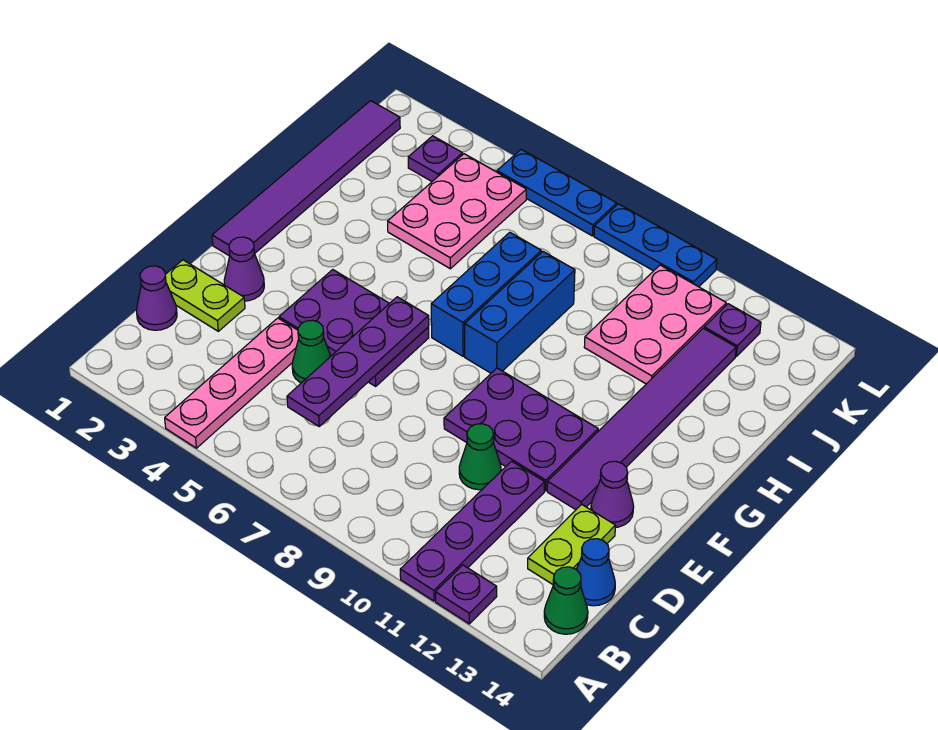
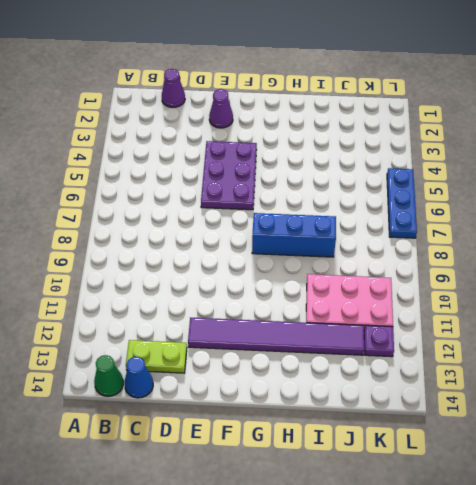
none -> pink plate A4:D4 level 1
none -> purple plate A11:D11 level 1
none -> purple plate A12 level 1

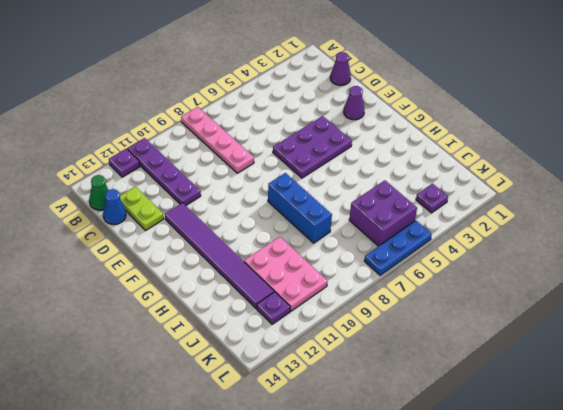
pink plate A8:D8 level 1 -> pink plate A4:D4 level 1
purple brick J5:K6 level 1 -> pink plate I4:K5 level 1
none -> lime plate D1:D2 level 1
none -> green cone D5 level 1
none -> green cone D10 level 1

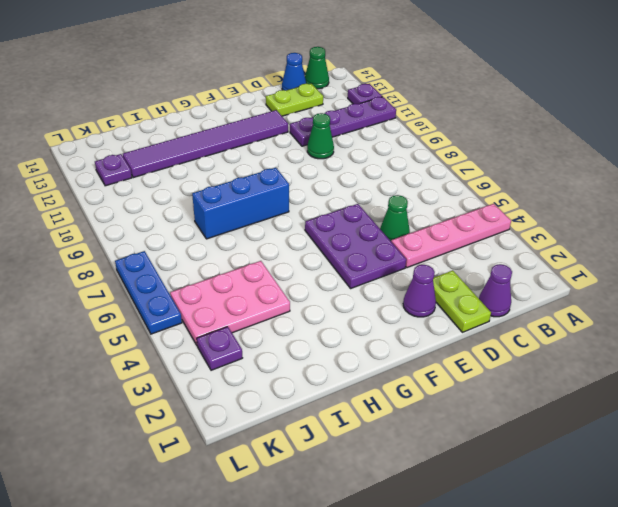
none -> purple plate E9:F11 level 1
none -> purple cone E13 level 1
none -> purple tile F1:K1 level 1

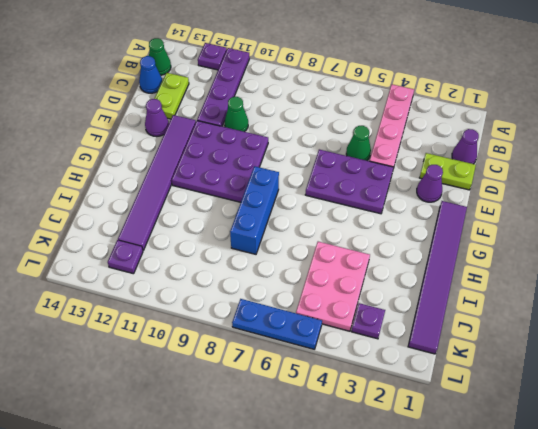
purple plate E9:G11 level 1 -> purple plate E9:F11 level 1
none -> blue brick G7:I7 level 1
none -> pink plate I10:K11 level 1
none -> blue plate L8:L10 level 1

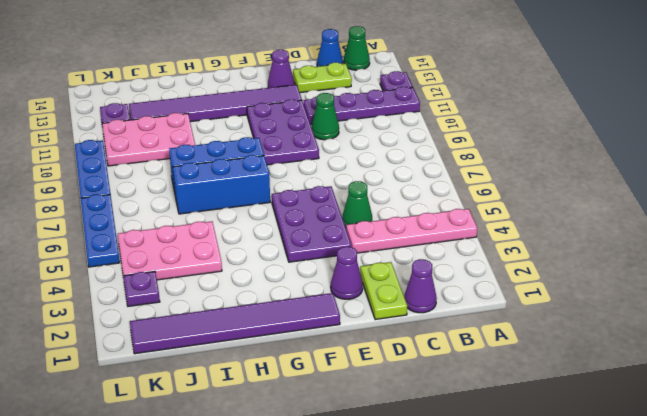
none -> purple plate C6:F6 level 2

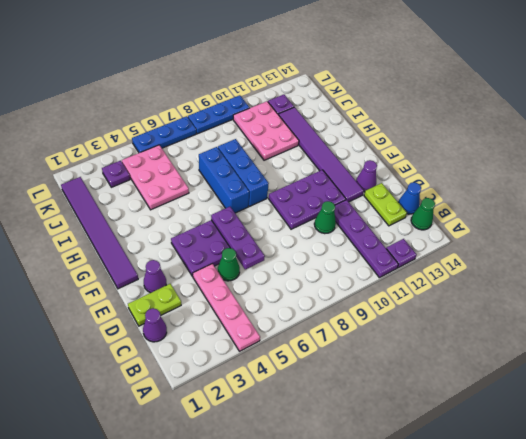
purple plate D6:F6 level 2 -> purple plate C6:F6 level 2

